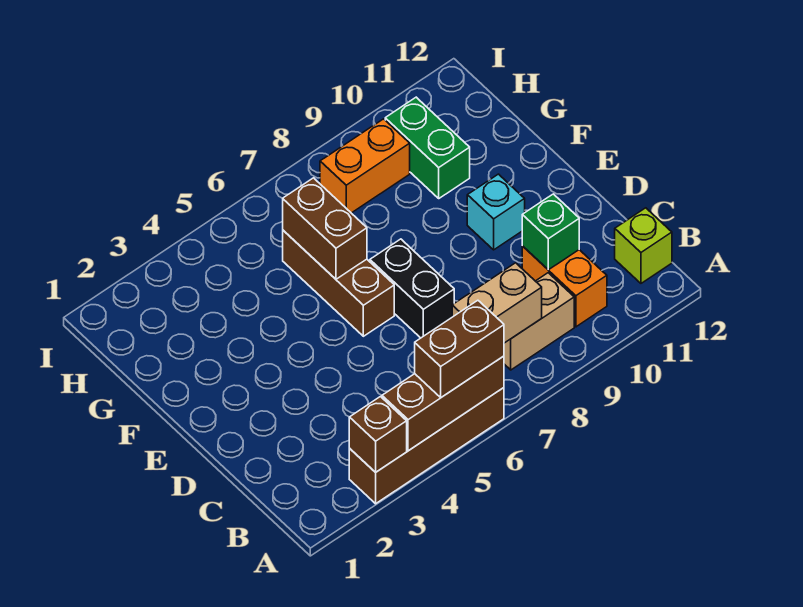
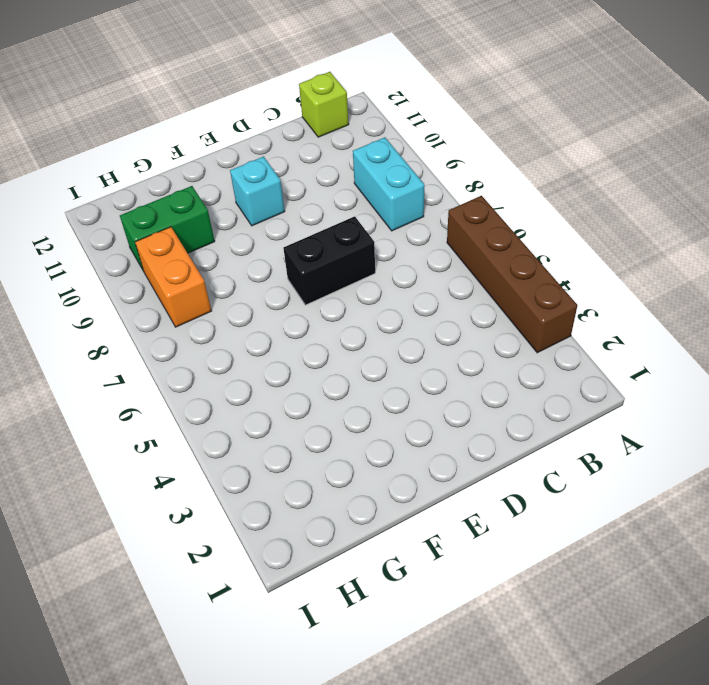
cyan brick B8:B9 level 1 -> tan brick B8:B9 level 1
none -> orange brick B10:C10 level 1
none -> brown brick E6:G6 level 1
none -> brown brick A3 level 2

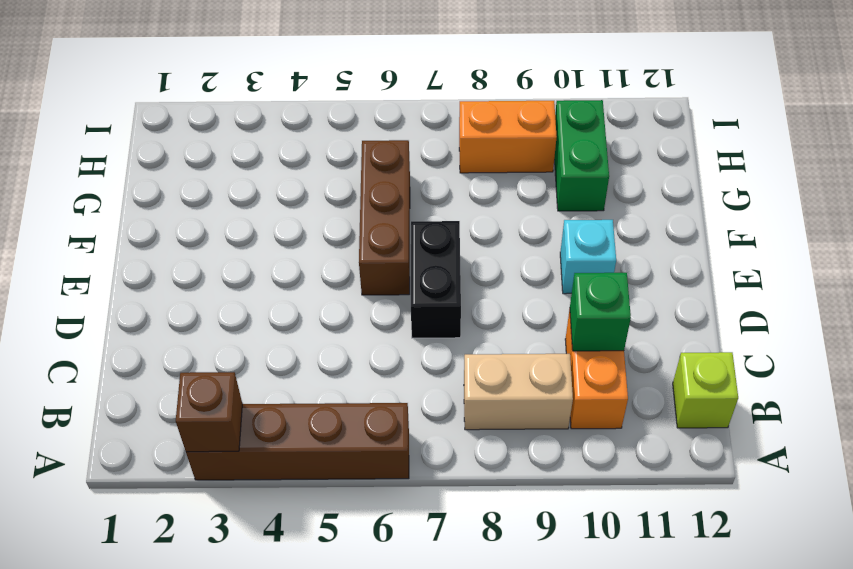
none -> brown brick A4:A6 level 2
none -> tan brick B7:B8 level 2
none -> brown brick F6:G6 level 2

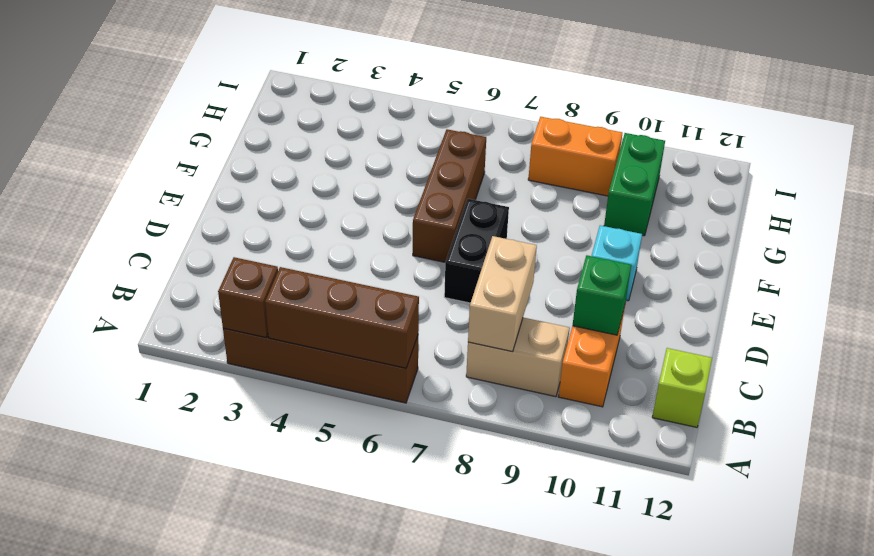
tan brick B8:C8 level 2 -> tan brick B7:B8 level 2
none -> brown brick F6:G6 level 2
none -> brown brick A5:A6 level 3

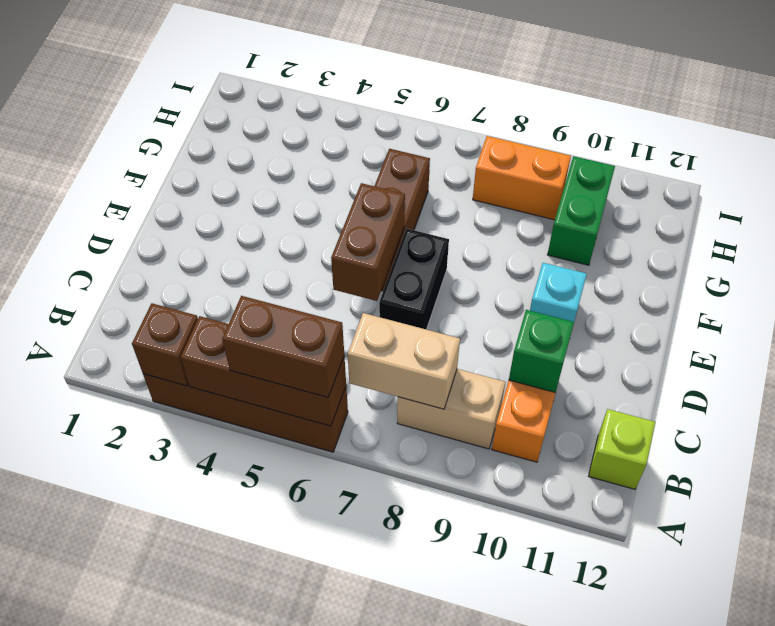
brown brick D6:E6 level 2 -> brown brick F6:G6 level 2

